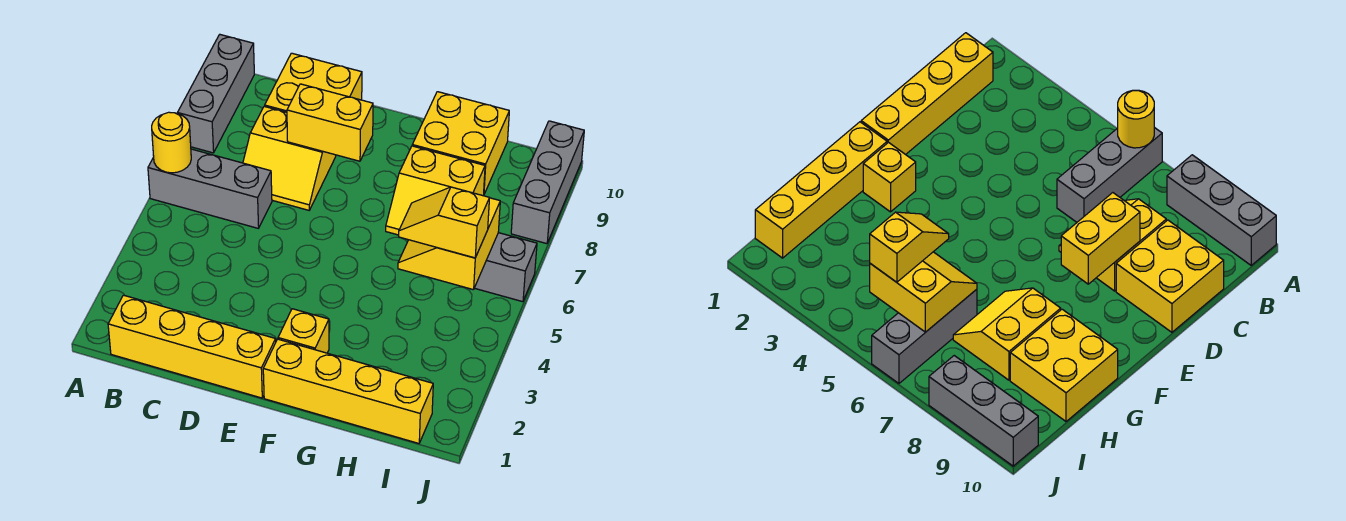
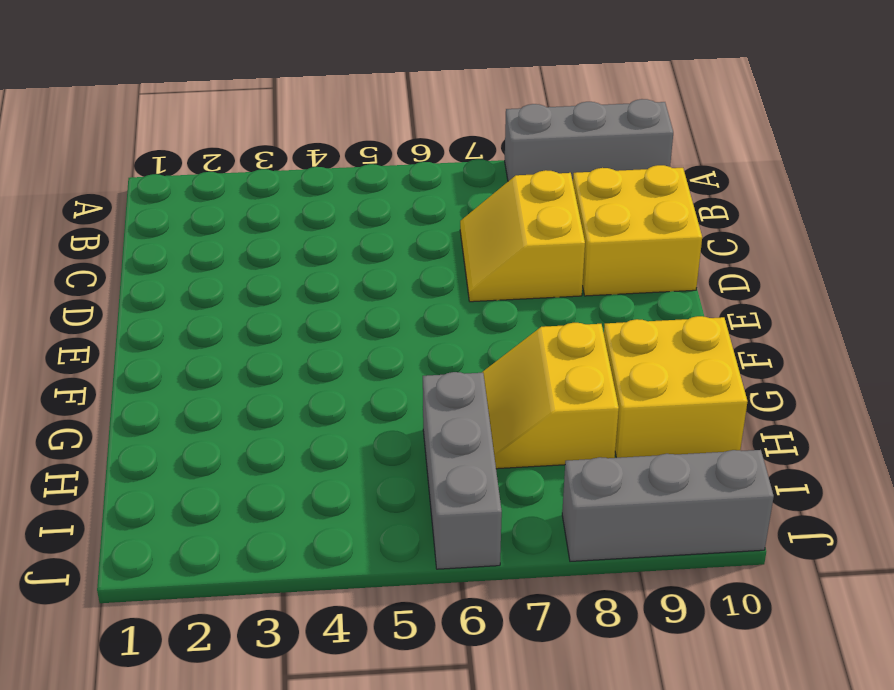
none -> grey brick A6:C6 level 1
none -> yellow brick B1:E1 level 1
none -> yellow brick F1:I1 level 1

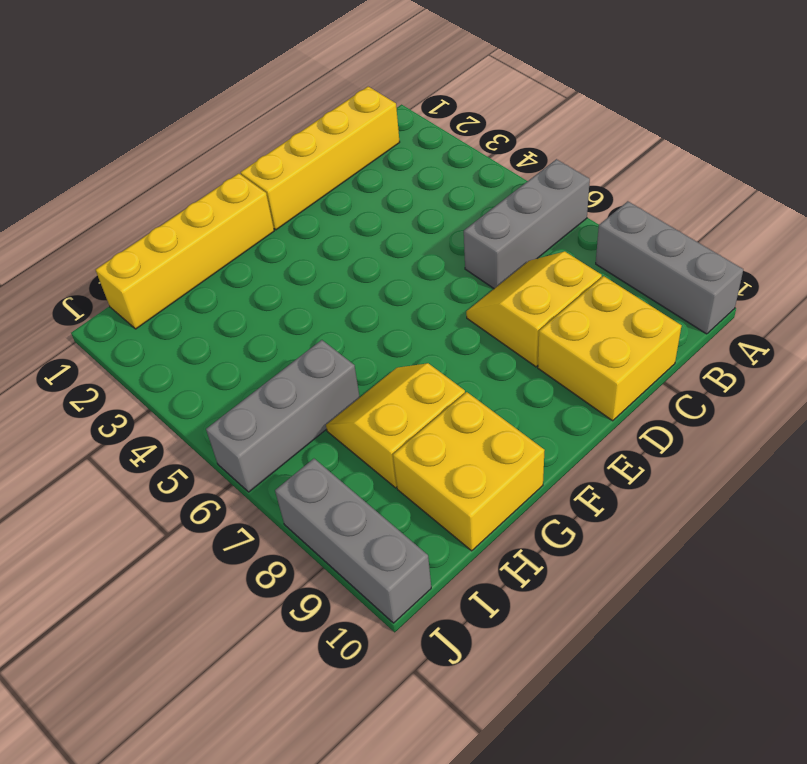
none -> yellow brick F2 level 1
none -> yellow round brick A6 level 2
none -> yellow brick D8:E8 level 2

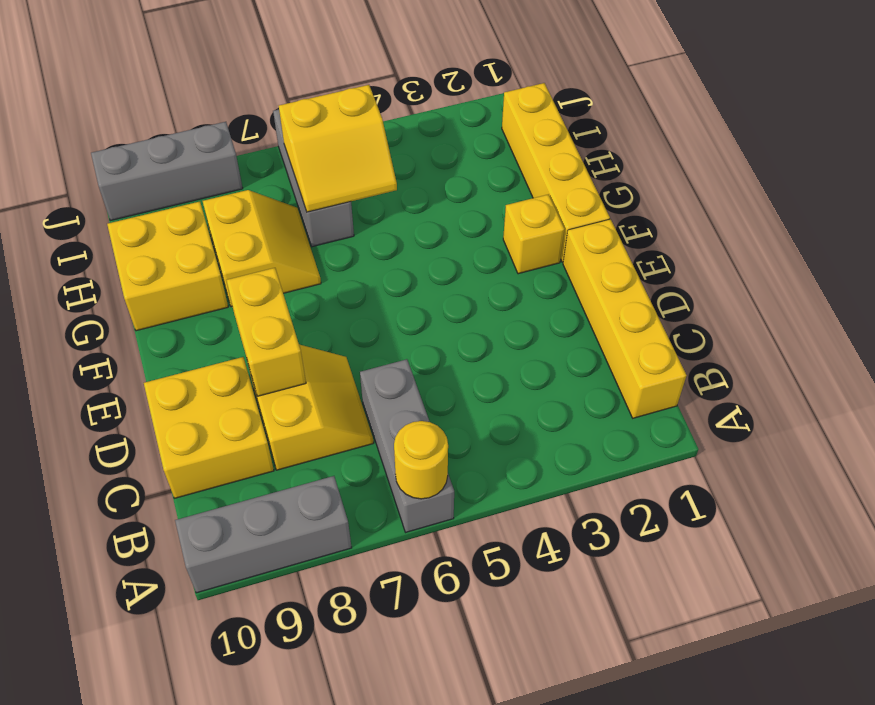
none -> yellow slope H5:I5 level 3 top I

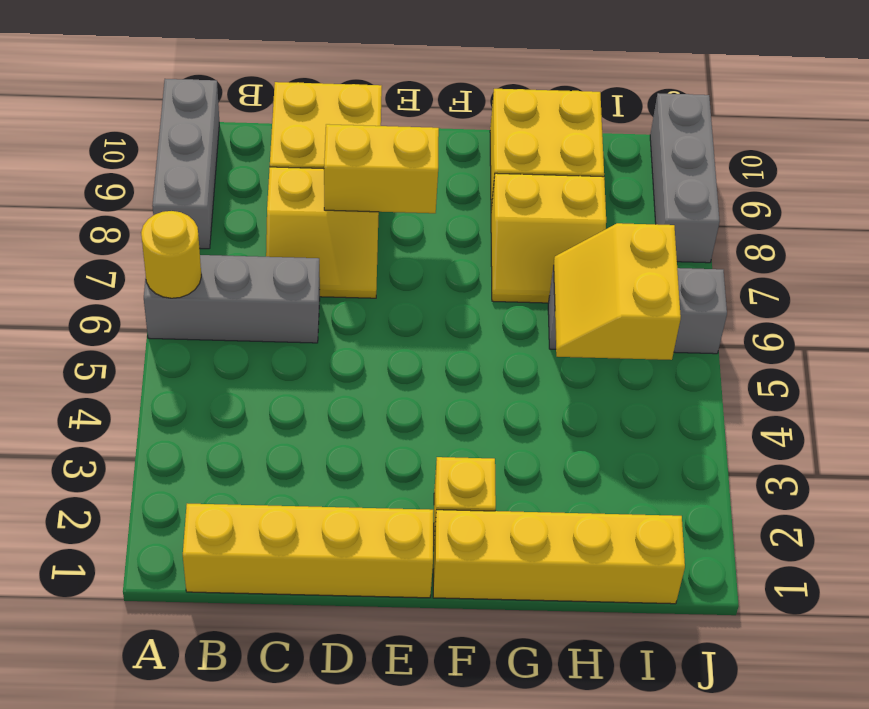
none -> yellow slope H5:I5 level 3 top I

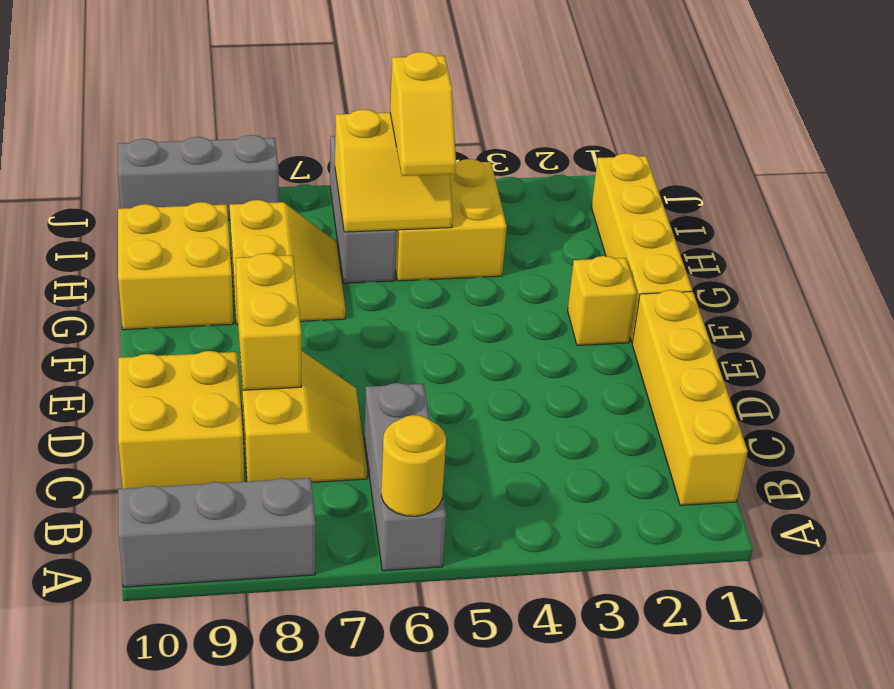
yellow brick H4:I5 level 1 -> none

